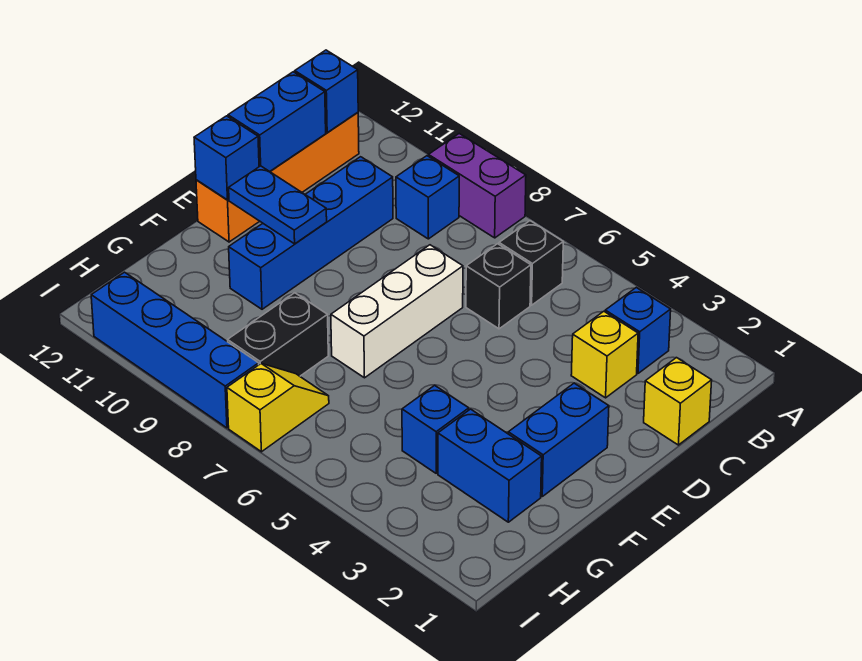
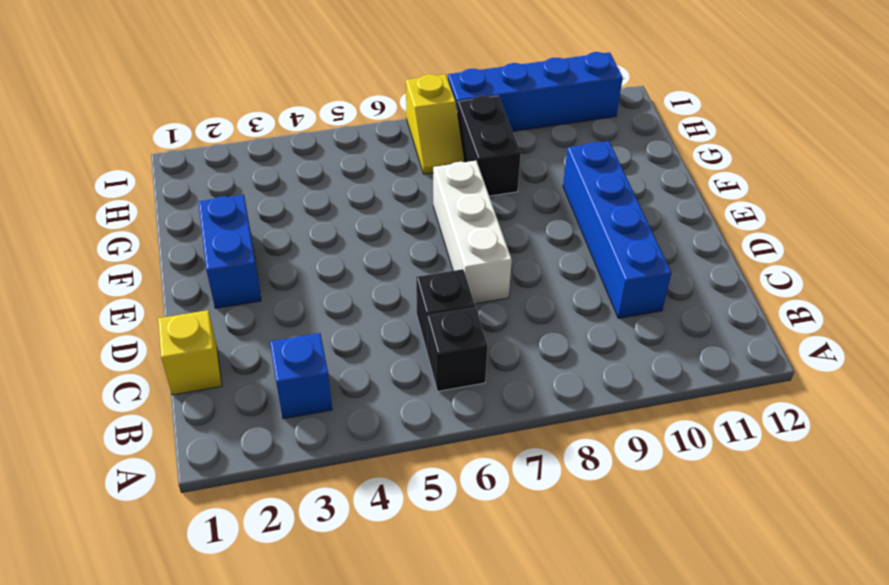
none -> purple brick A8:A9 level 1
none -> blue brick B9 level 1
none -> orange brick B12:E12 level 1

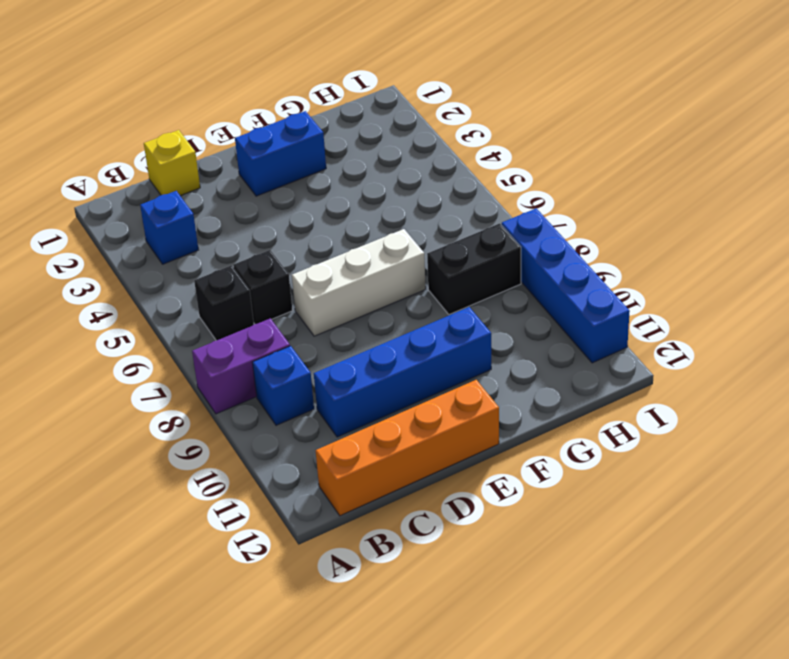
purple brick A8:B8 level 1 -> purple brick A8:A9 level 1
none -> yellow brick C3 level 1
none -> blue brick G2:G3 level 1
none -> blue brick G4 level 1

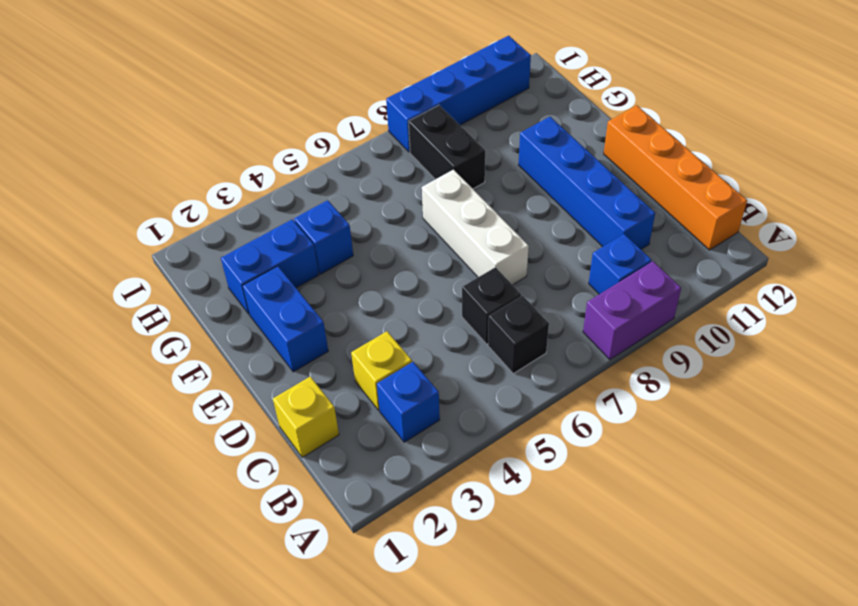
none -> yellow slope H7:I7 level 1 top I
none -> blue brick B12 level 2
none -> blue brick C12:D12 level 2

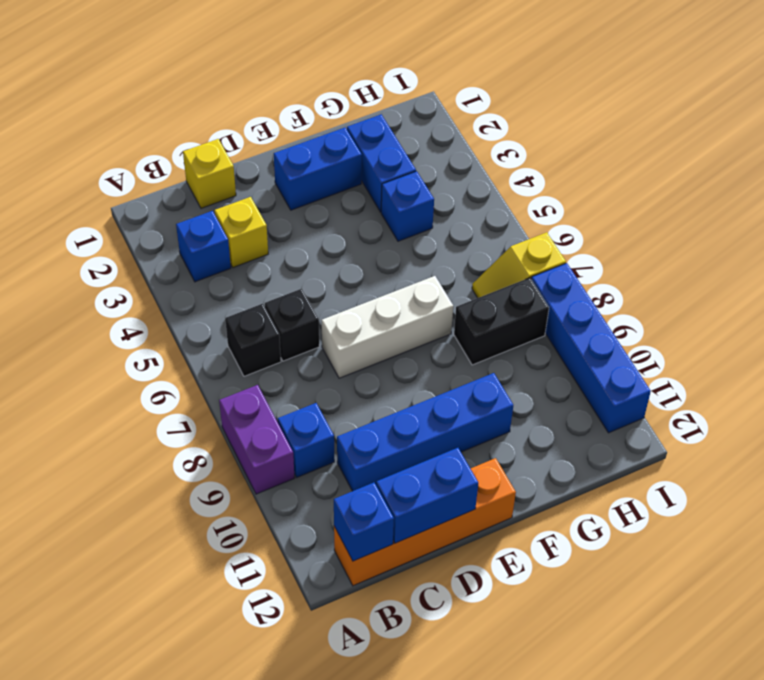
none -> blue plate E10:E11 level 2
none -> blue brick E12 level 2

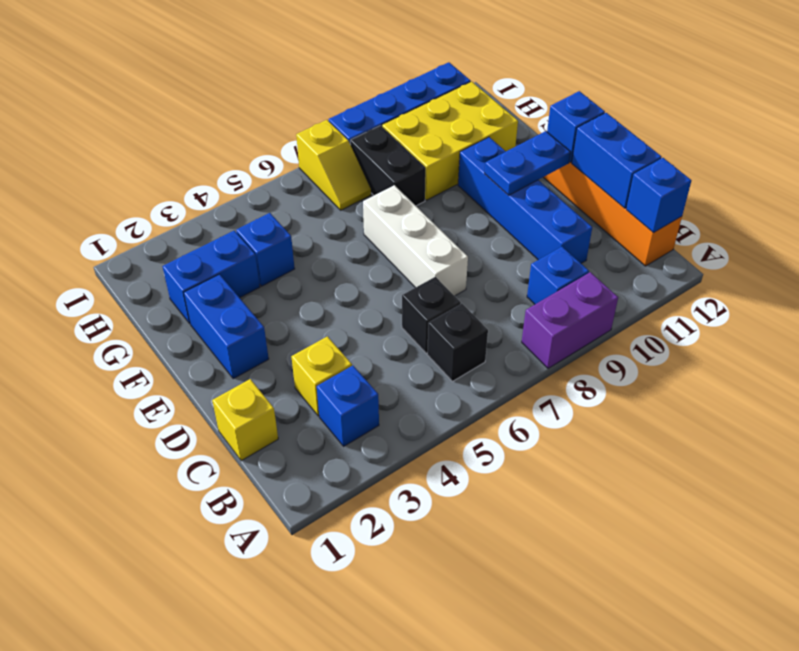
yellow brick G9:H11 level 1 -> none

